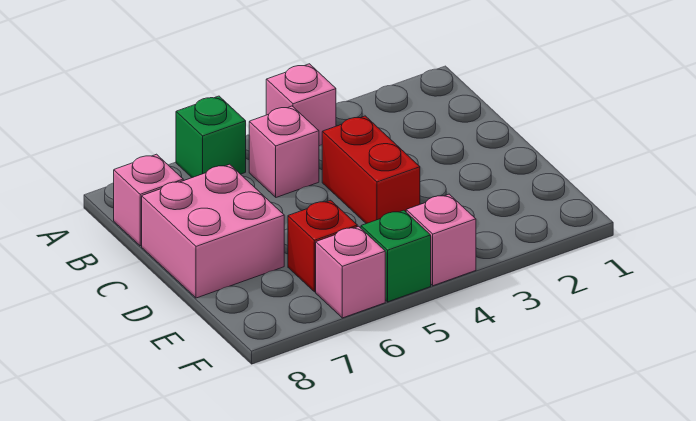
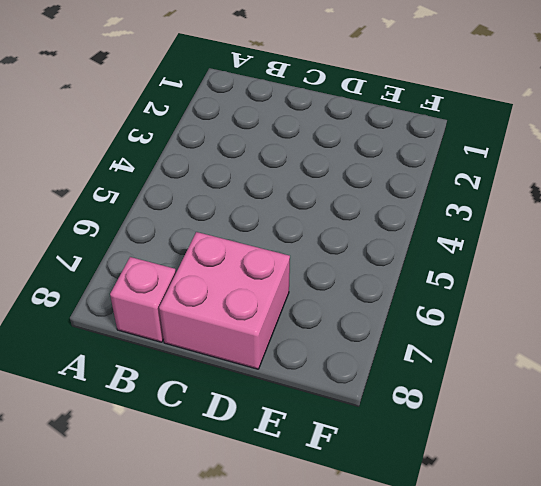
none -> pink brick A4 level 1
none -> green brick A6 level 1

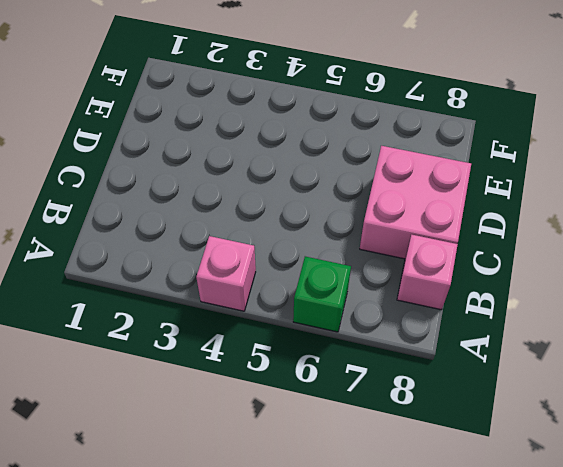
none -> pink brick B5 level 1
none -> red brick C4:D4 level 1

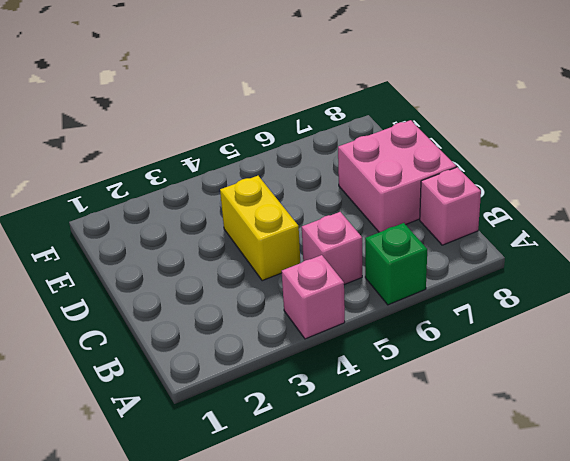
yellow brick C4:D4 level 1 -> red brick C4:D4 level 1
none -> red brick E6 level 1
none -> pink brick F4 level 1

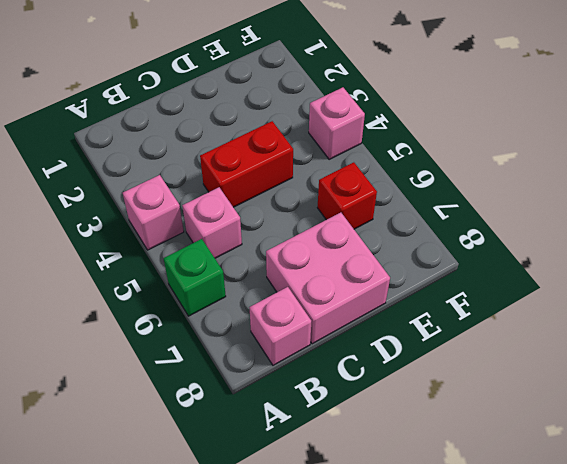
none -> green brick F5 level 1
none -> pink brick F6 level 1

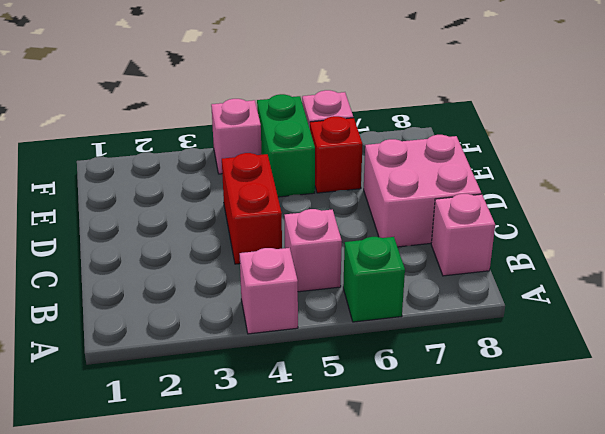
green brick E5:F5 level 1 -> green brick F5 level 1

